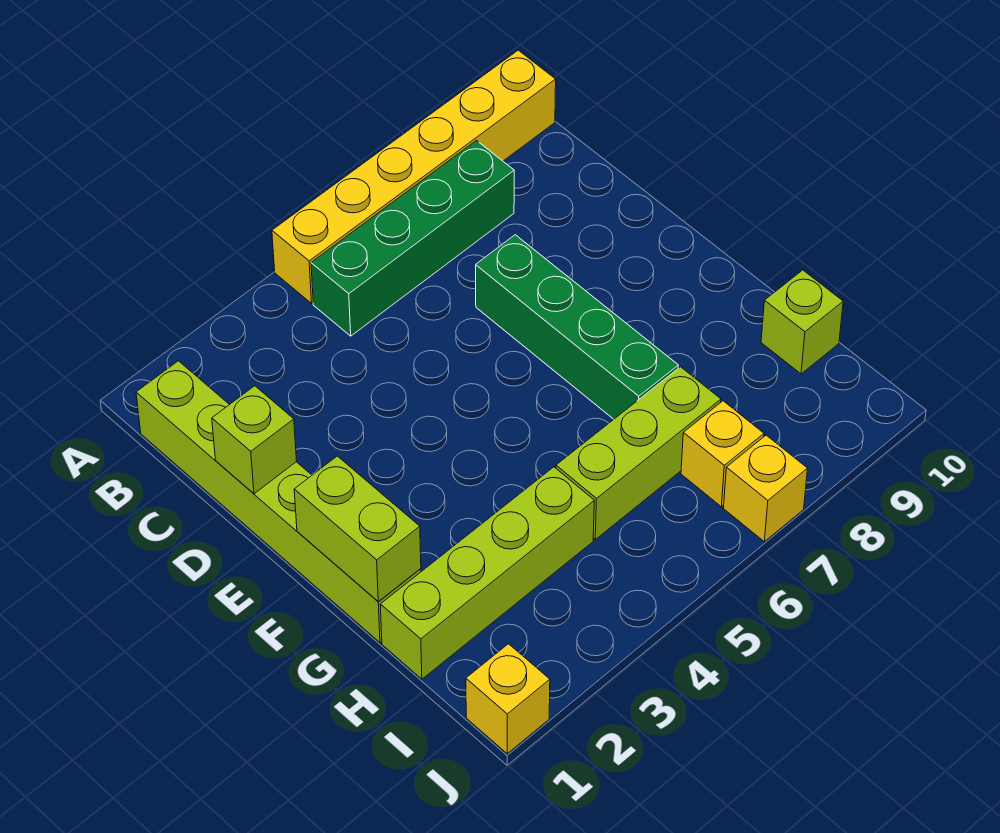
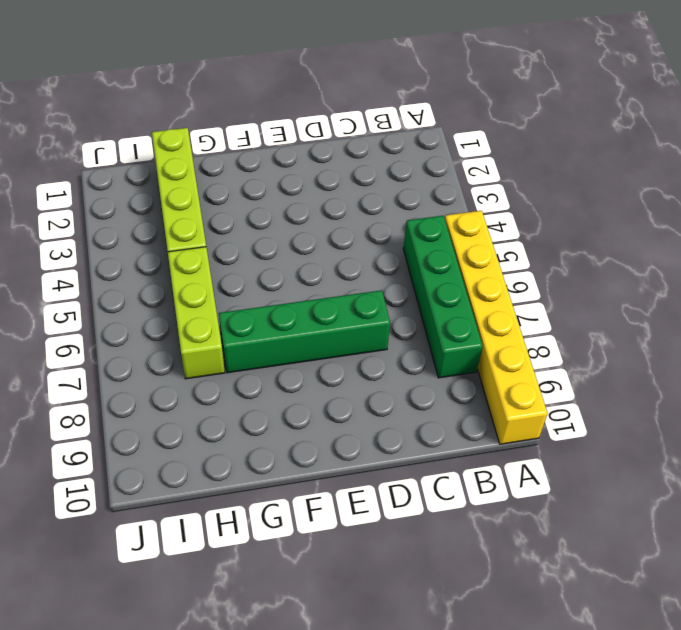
none -> lime brick B1:G1 level 1
none -> lime brick H10 level 1
none -> yellow brick I7 level 1

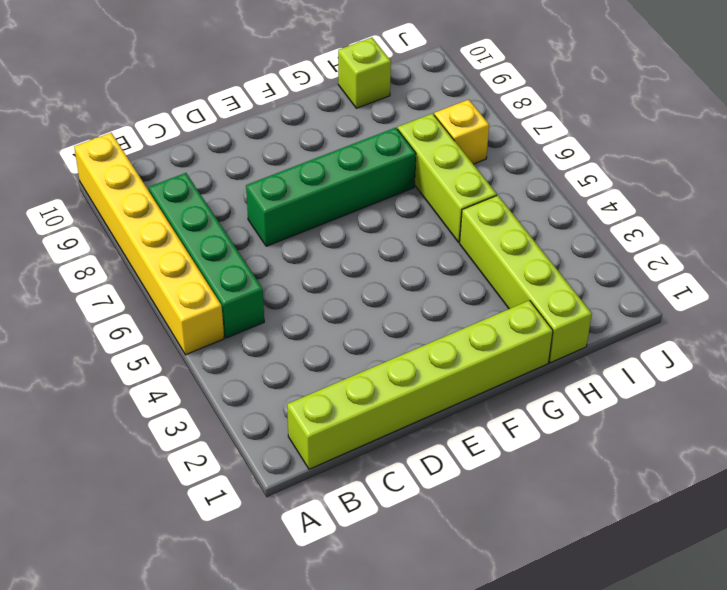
none -> yellow brick J1 level 1
none -> yellow brick J7 level 1
none -> lime brick D1 level 2

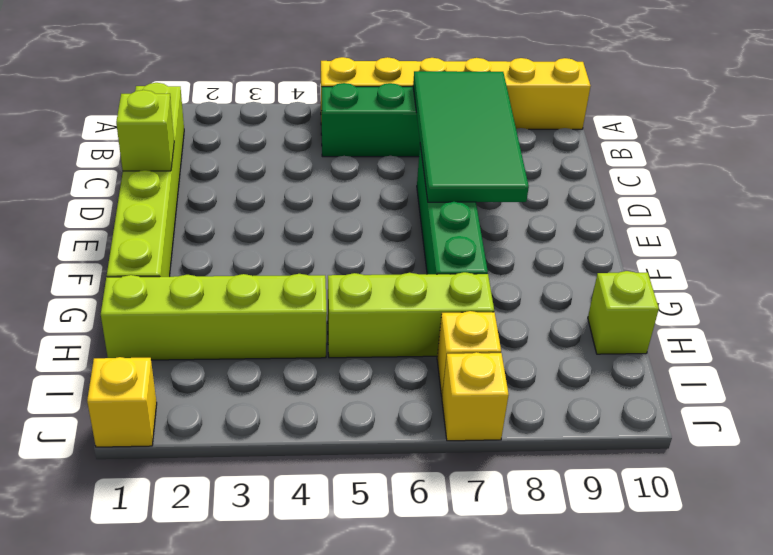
green tile B7:E8 level 2 -> none
none -> lime brick F1:G1 level 2

